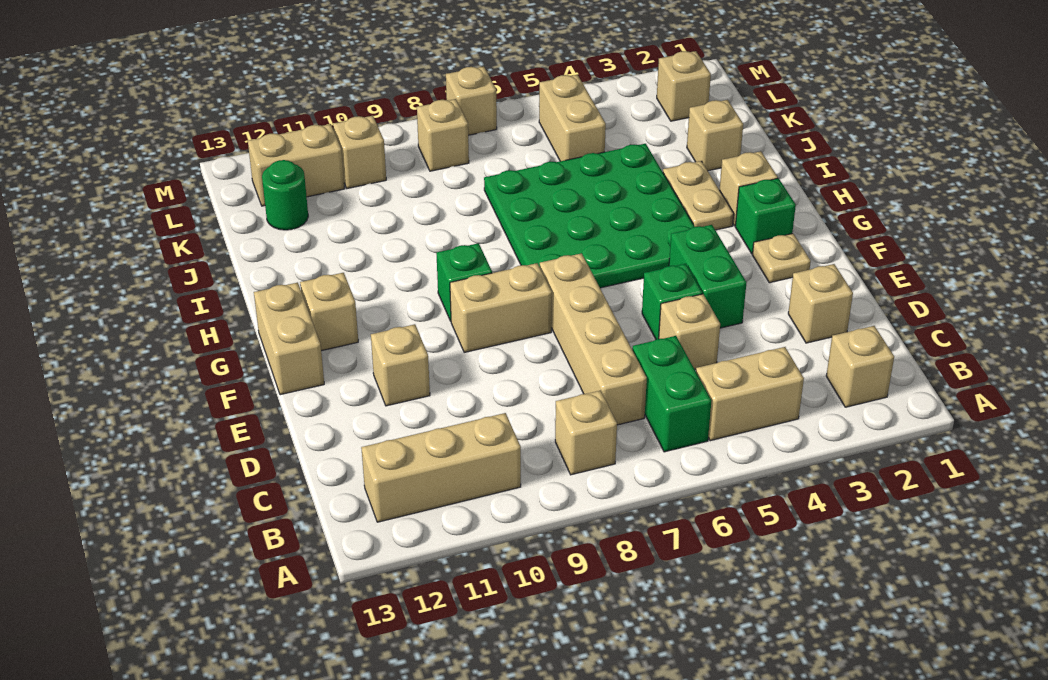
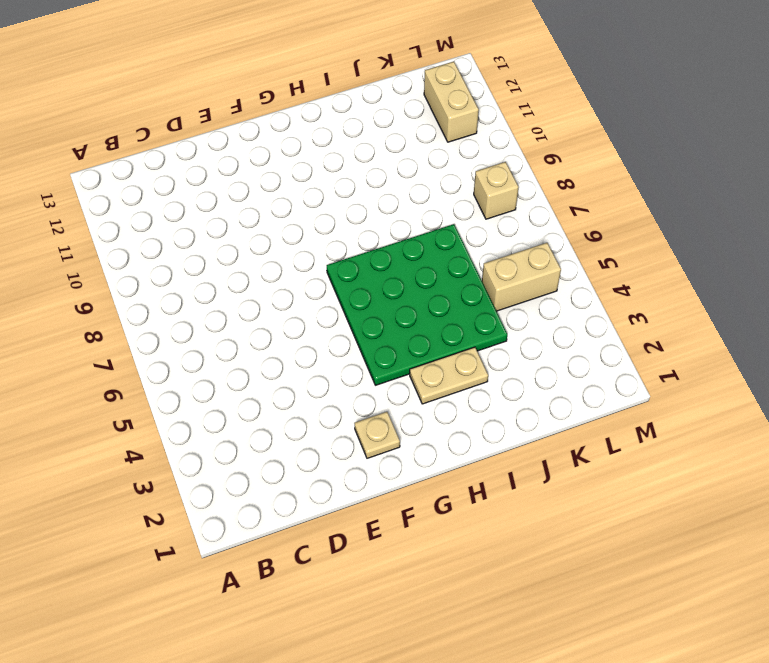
none -> tan brick B2 level 1
none -> tan brick B4:B5 level 1
none -> green brick B6:C6 level 1

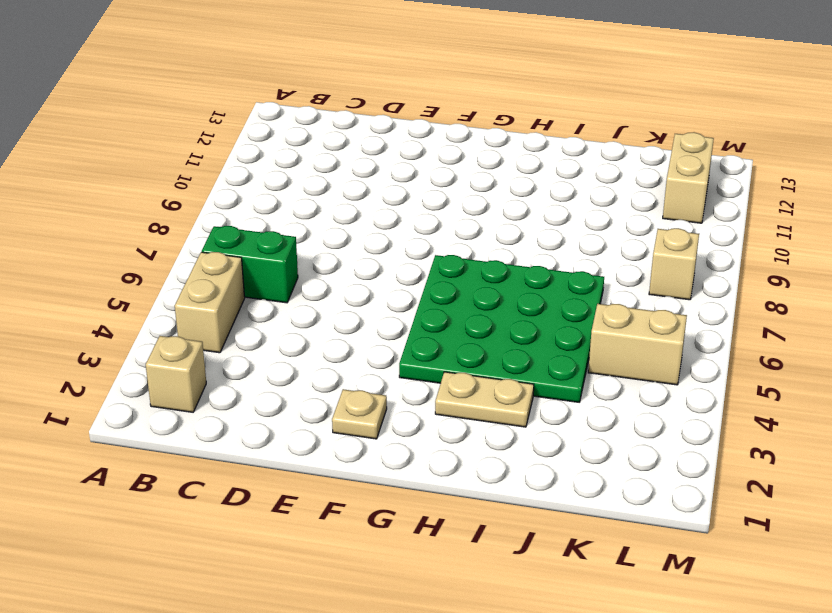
none -> tan brick B8 level 1
none -> tan brick B10:B12 level 1
none -> tan brick C7:F7 level 1

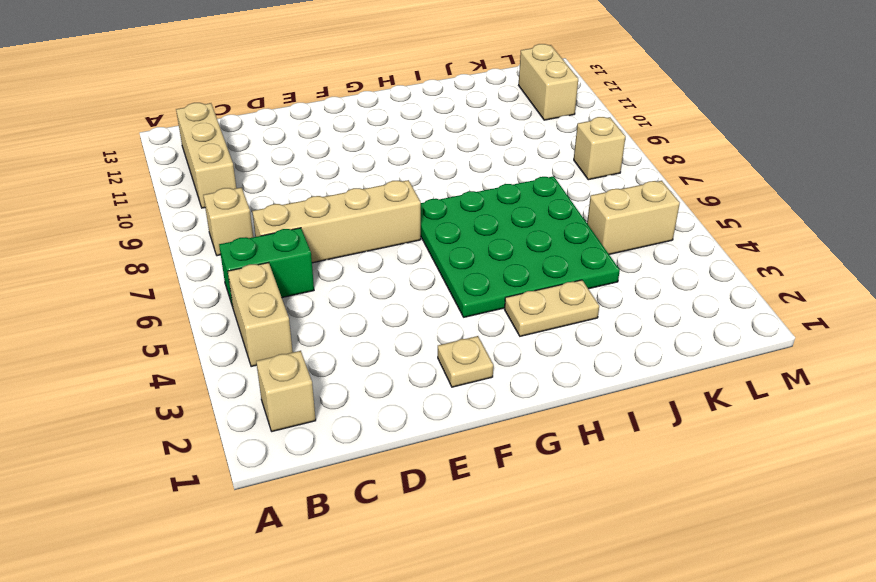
none -> tan brick D2 level 1
none -> tan brick D5 level 1
none -> green brick E4:F4 level 1

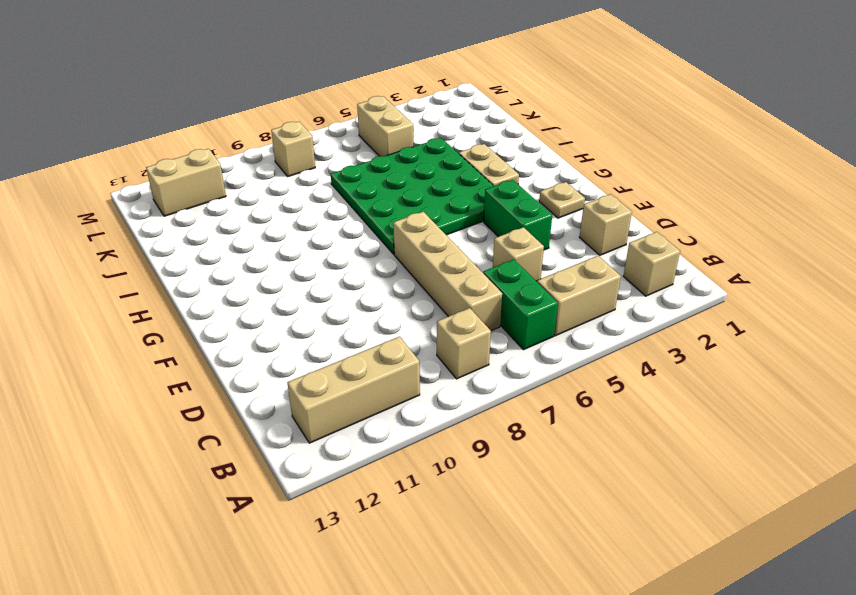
none -> green brick E5 level 1
none -> tan brick E11 level 1
none -> tan brick F8:F9 level 1

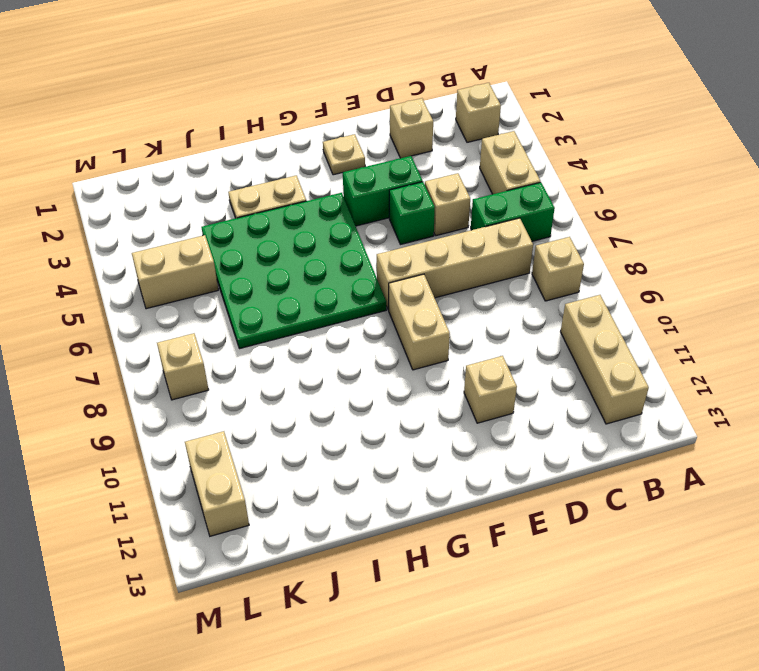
none -> tan brick F13:G13 level 1
none -> green brick G2 level 1
none -> green brick G9 level 1

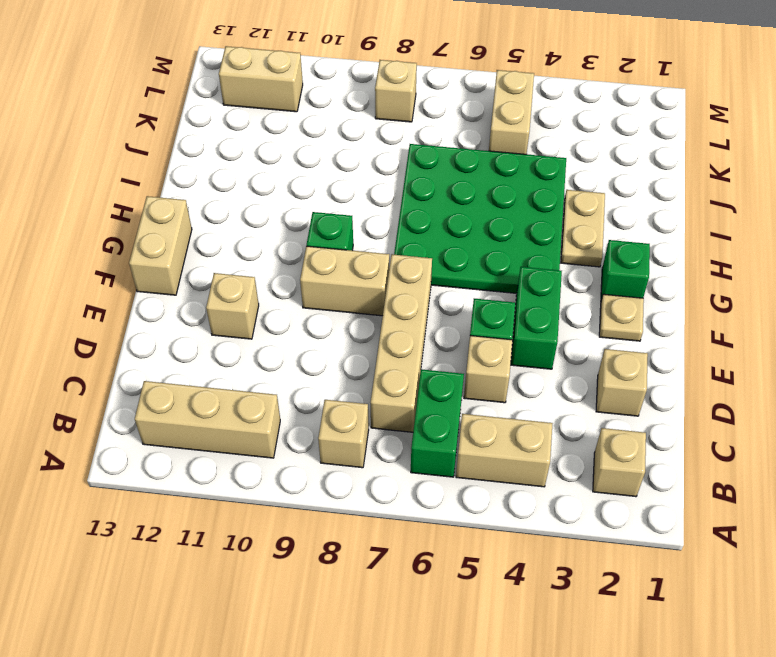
none -> tan brick G12 level 1
none -> tan brick H2 level 1
none -> tan brick J2 level 1

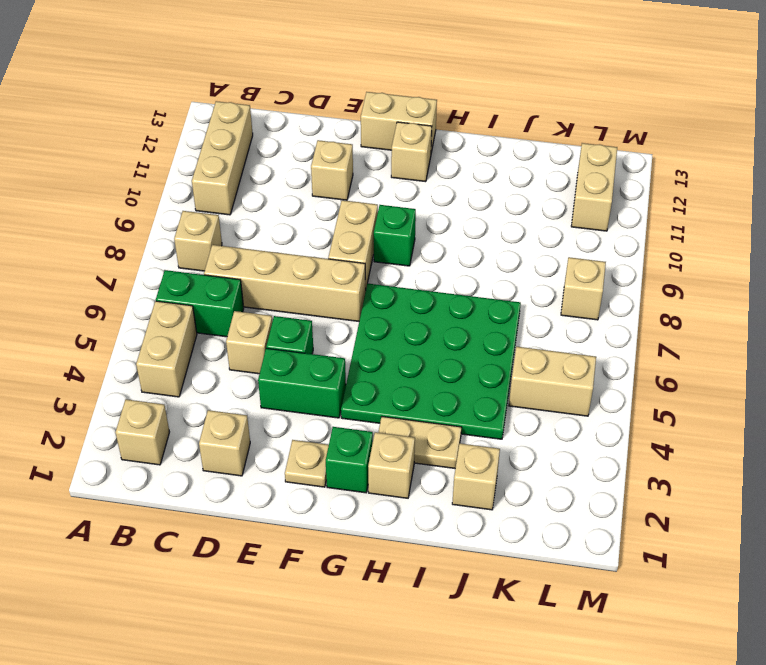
none -> green round brick K12 level 1
none -> tan brick L2 level 1
none -> tan brick L10 level 1

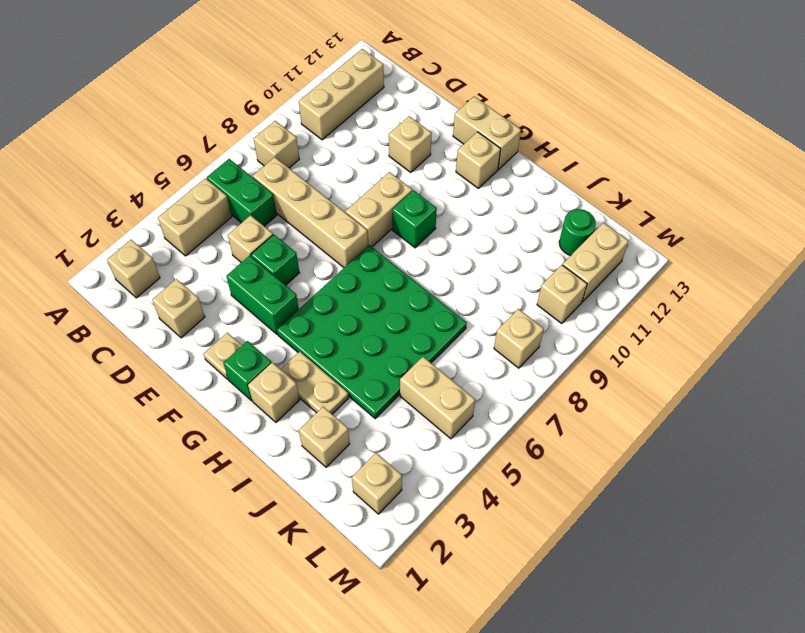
none -> tan brick M7 level 1

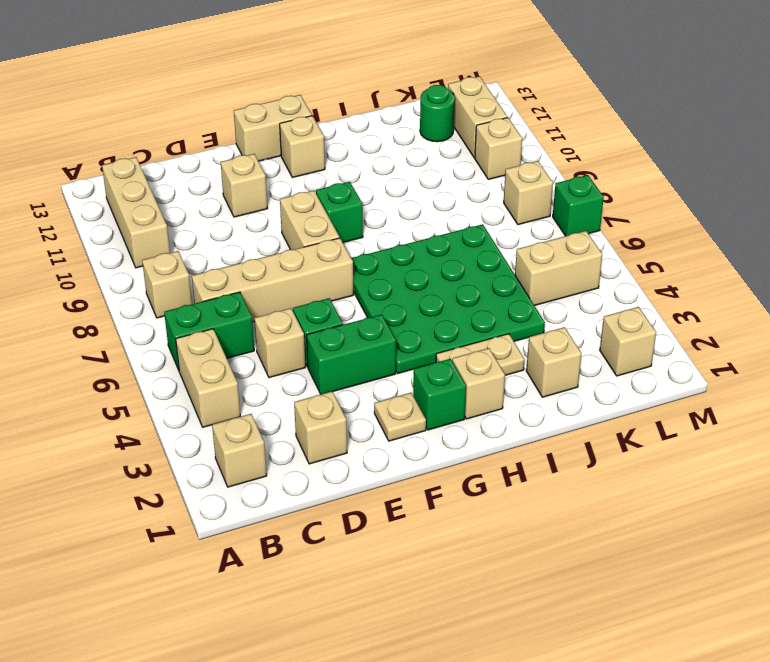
green brick M7 level 1 -> tan brick M7 level 1

